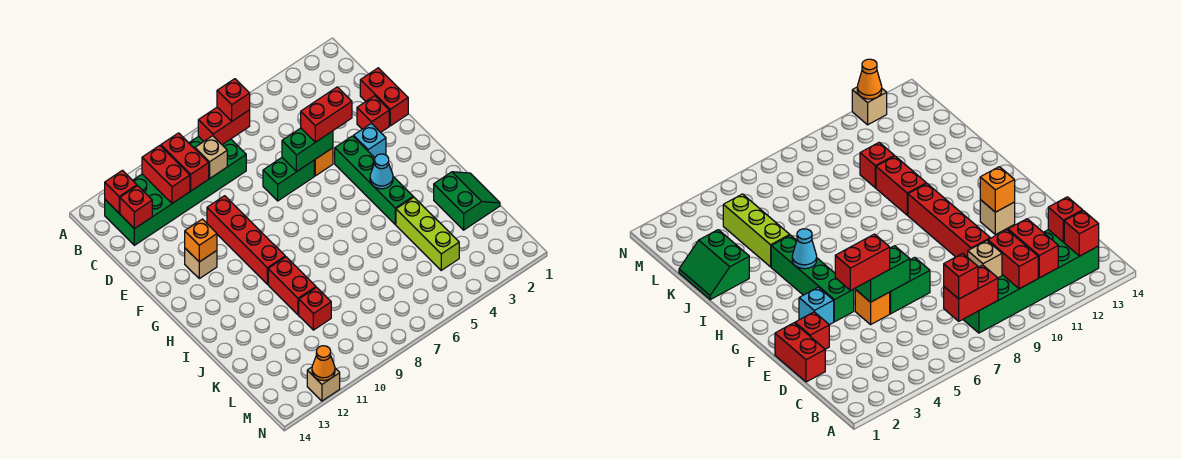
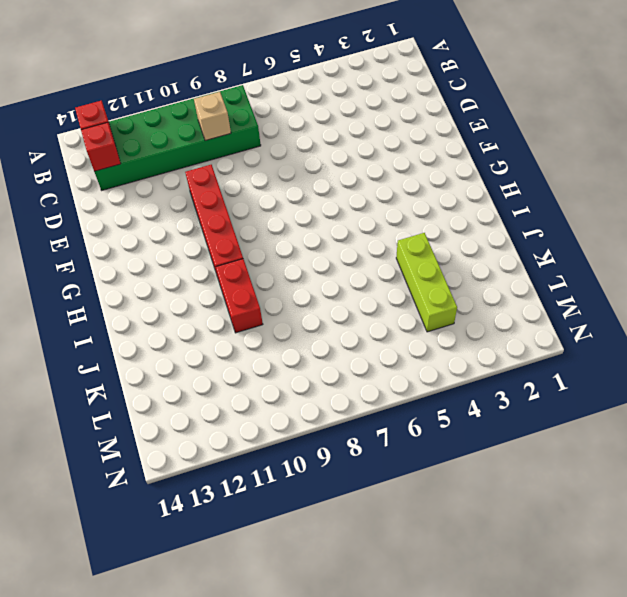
none -> red brick D1:E1 level 1
none -> red brick E2 level 1
none -> orange brick E5 level 1

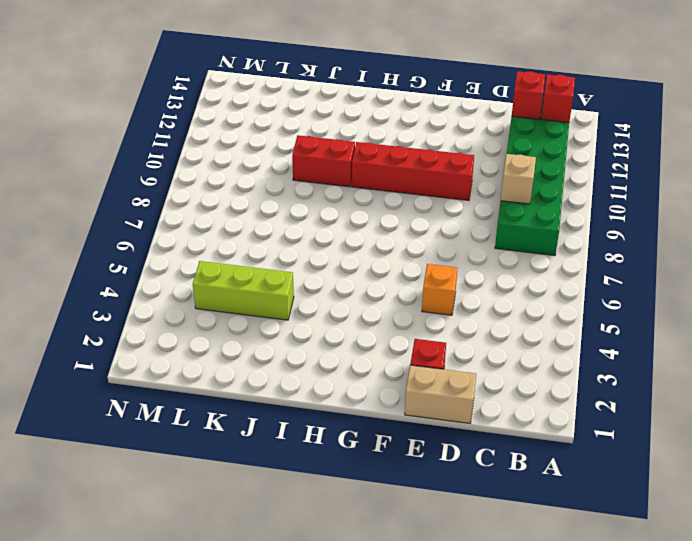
tan brick D1:E1 level 1 -> red brick D1:E1 level 1
none -> green brick E6:E7 level 1
none -> cyan brick F3 level 1
none -> green brick F4:I4 level 1

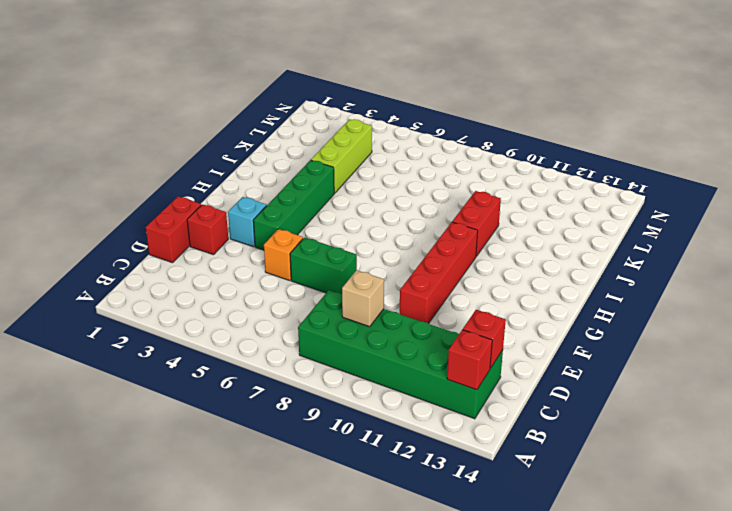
none -> tan brick F12 level 1
none -> green slope J1:K2 level 1 top 2
none -> red brick K10 level 1

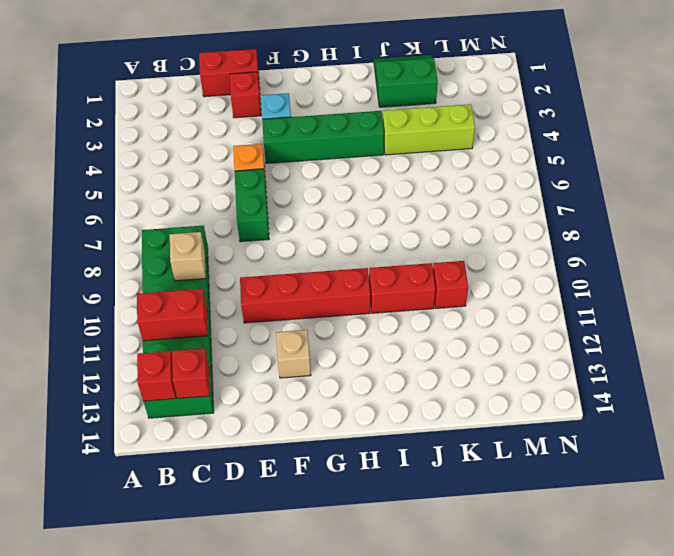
none -> tan brick N12 level 1
none -> red brick B7:B8 level 2
none -> red brick B10:C10 level 2

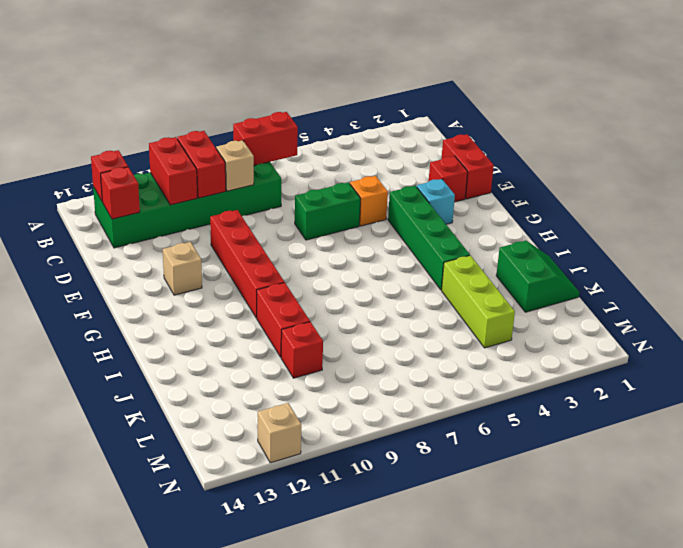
none -> green brick E5:E6 level 2
none -> orange brick F12 level 2
none -> cyan cone H4 level 2

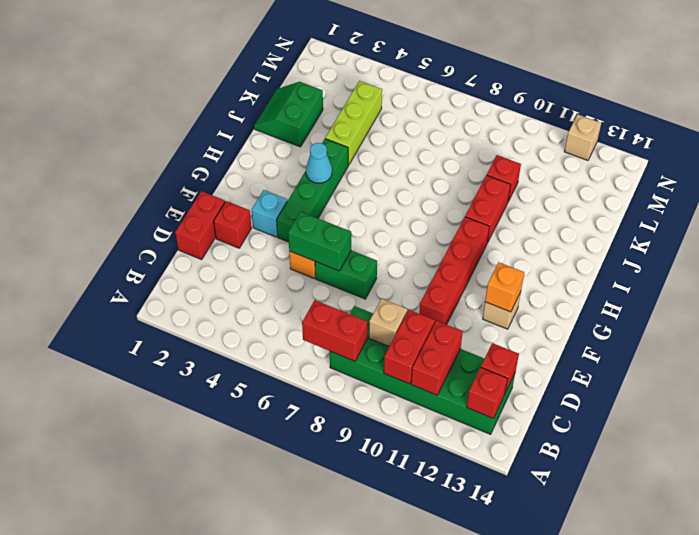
none -> orange cone N12 level 2
none -> red brick B7 level 3
none -> red brick E4:E5 level 3

